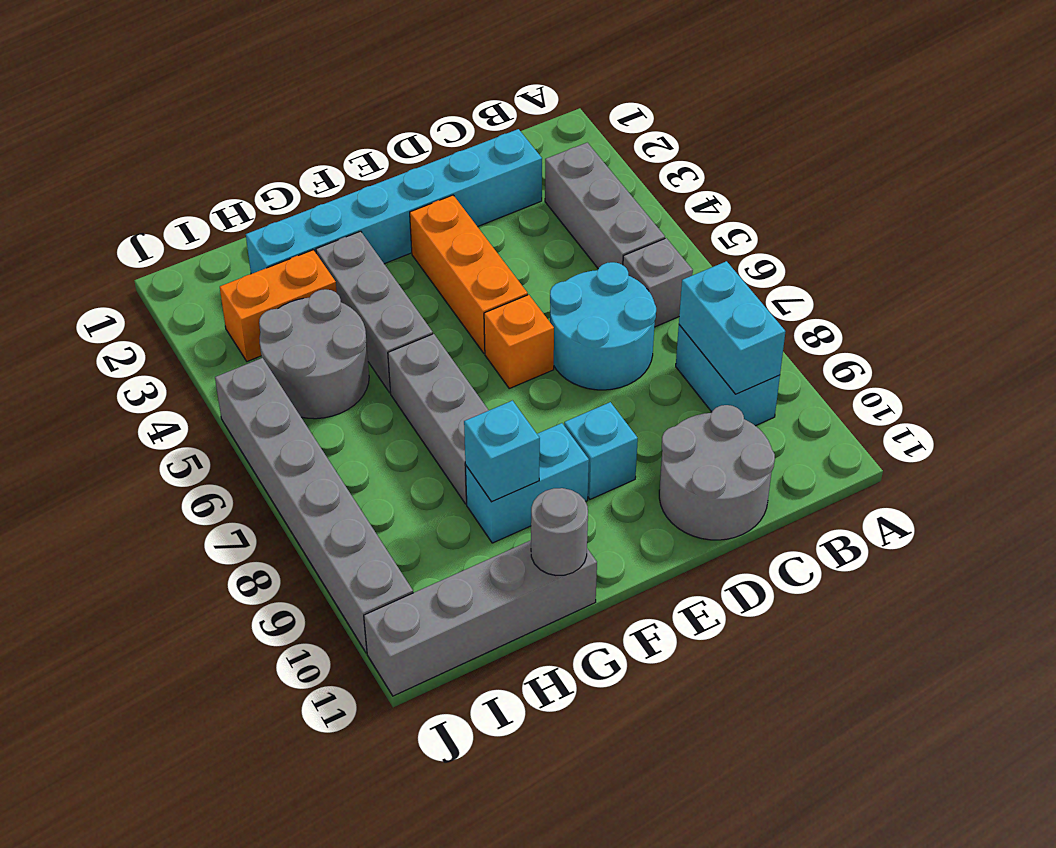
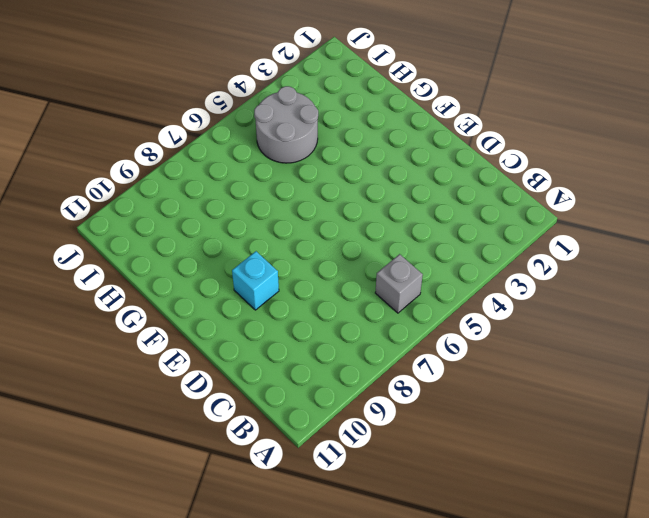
none -> grey brick B3:B5 level 1
none -> cyan brick B8:B9 level 1
none -> cyan brick C2:H2 level 1

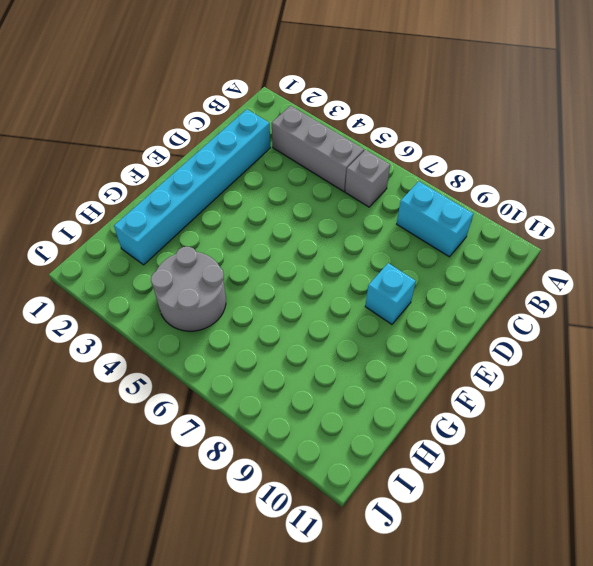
none -> cyan round brick C6:D7 level 1
none -> grey round brick C10:D11 level 1
none -> orange brick E3:E5 level 1

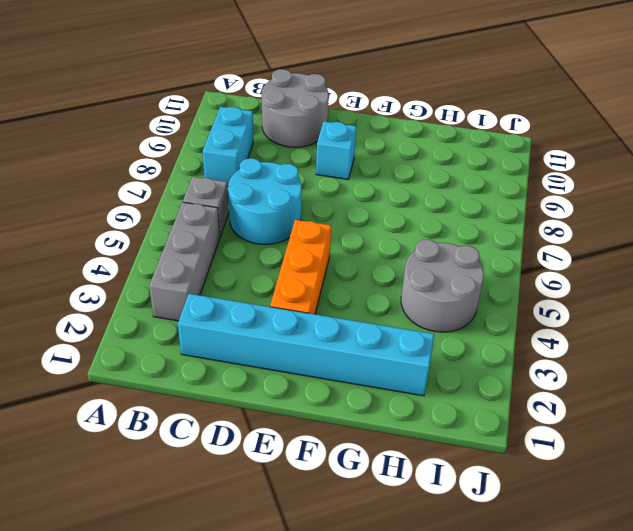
none -> orange brick E6 level 1
none -> cyan brick F9:G9 level 1
none -> grey brick G3:G5 level 1

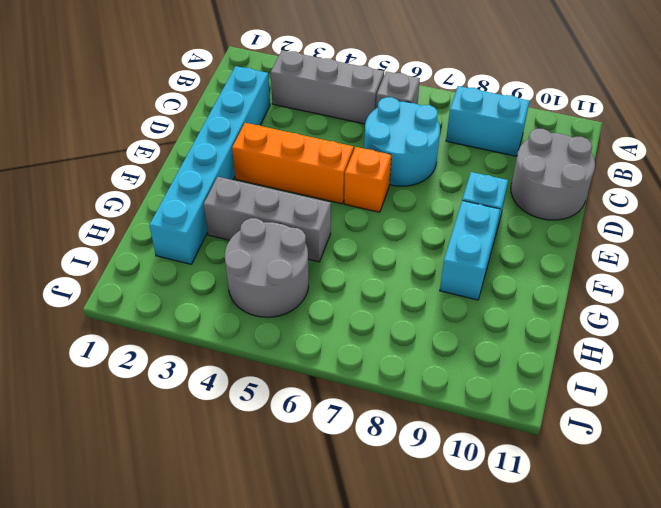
none -> grey brick G6:G8 level 1
none -> grey brick G11:J11 level 1
none -> orange brick H3:I3 level 1

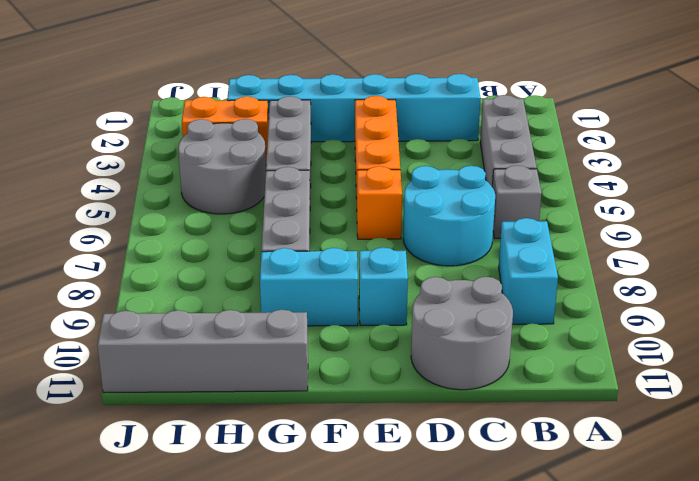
none -> grey brick J5:J10 level 1
none -> cyan brick B8:B9 level 2
none -> cyan brick G9 level 2

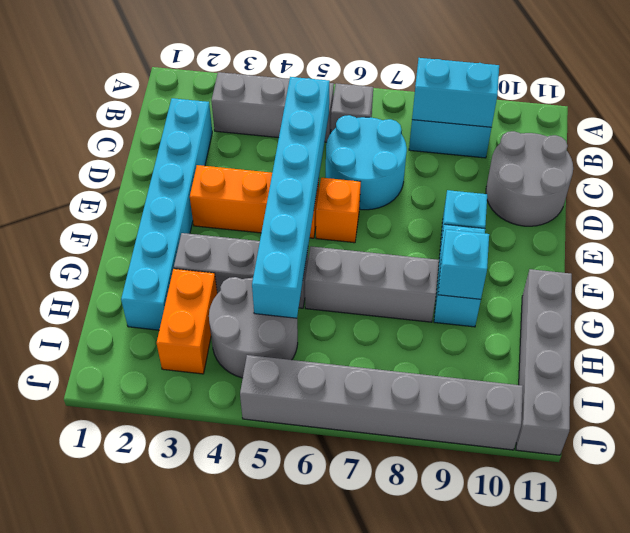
cyan brick C5:H5 level 2 -> none
none -> grey round brick G11 level 2

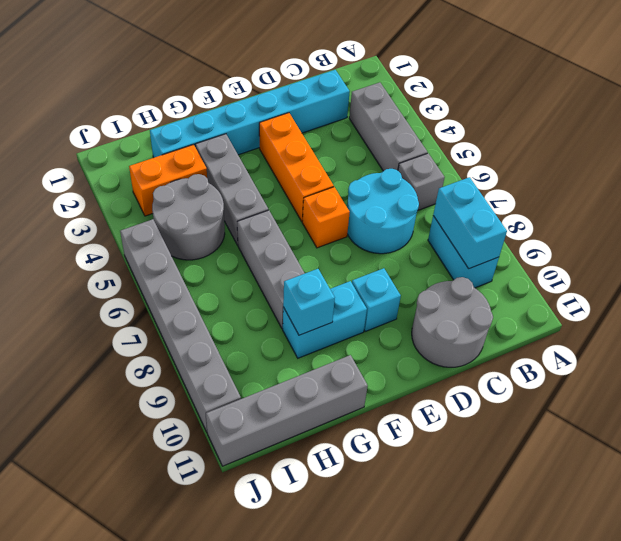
none -> grey round brick G11 level 2

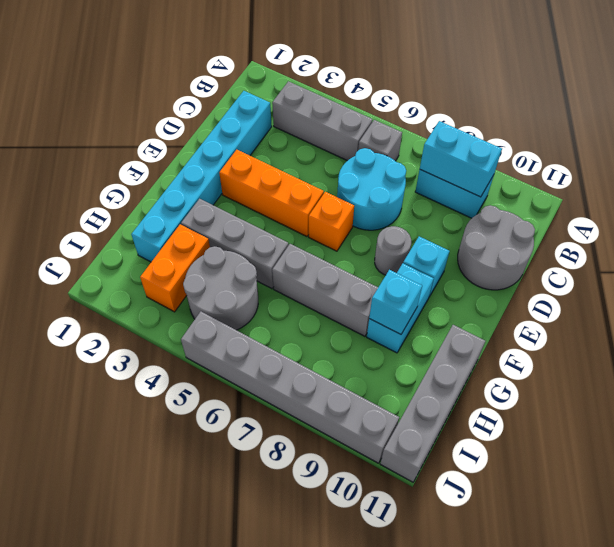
grey round brick E8 level 1 -> grey round brick G11 level 2

